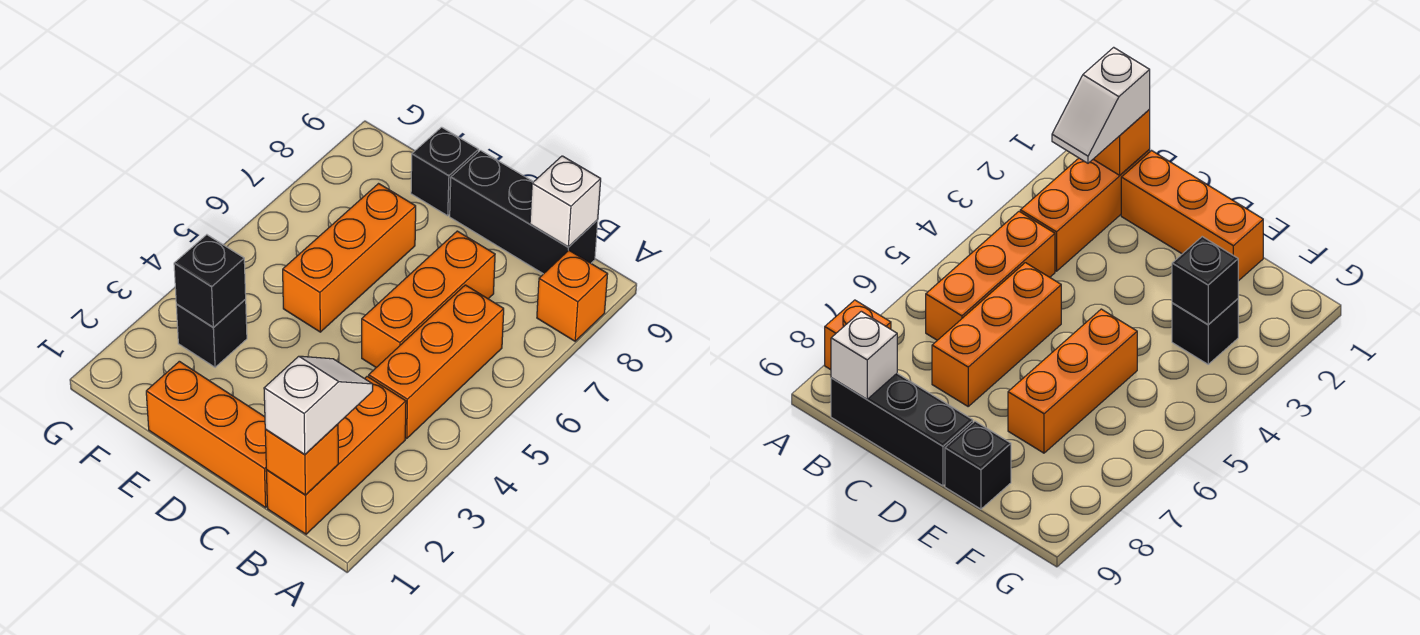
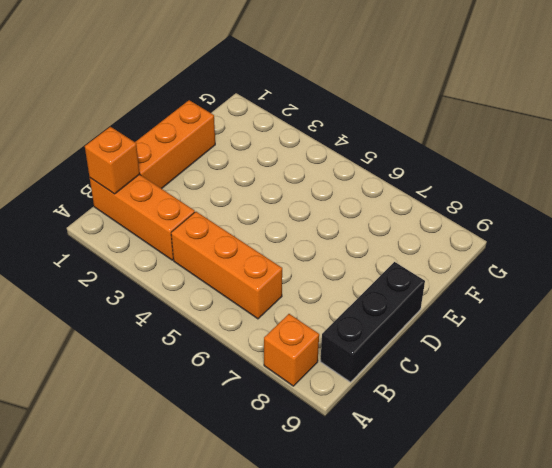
none -> orange brick C5:C7 level 1
none -> orange brick E5:E7 level 1
none -> black brick E9 level 1

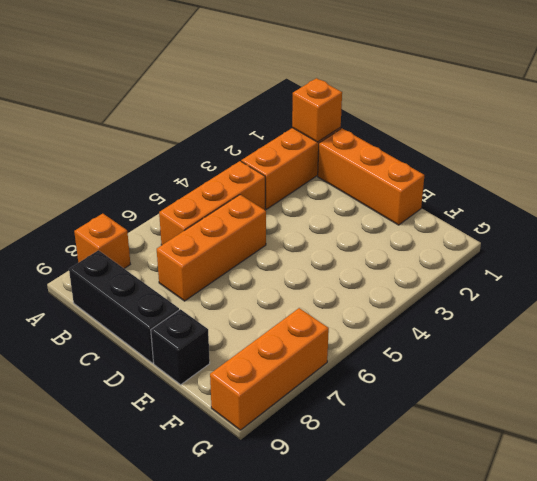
orange brick G7:G9 level 1 -> orange brick E5:E7 level 1
none -> black brick F3 level 1
none -> white brick B9 level 2
none -> black brick F3 level 2

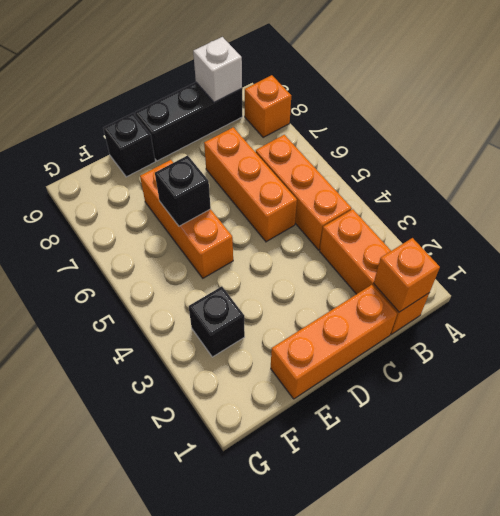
black brick E6 level 2 -> black brick F3 level 2
none -> white slope B1:B2 level 3 top 1

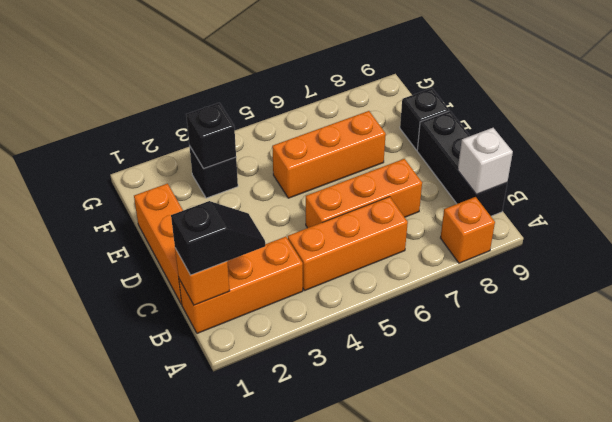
black slope B1:B2 level 3 top 1 -> white slope B1:B2 level 3 top 1

